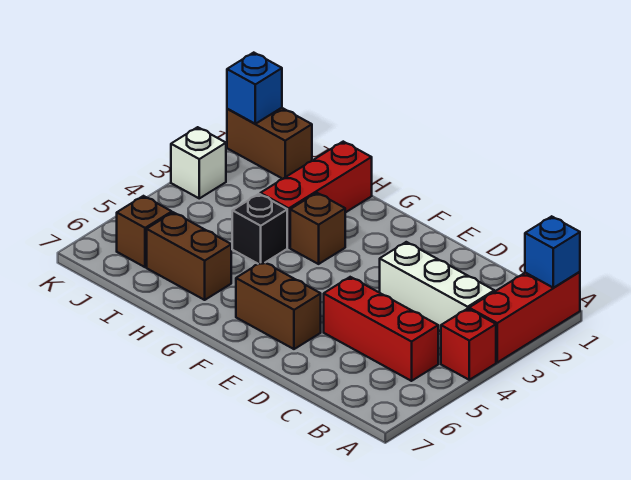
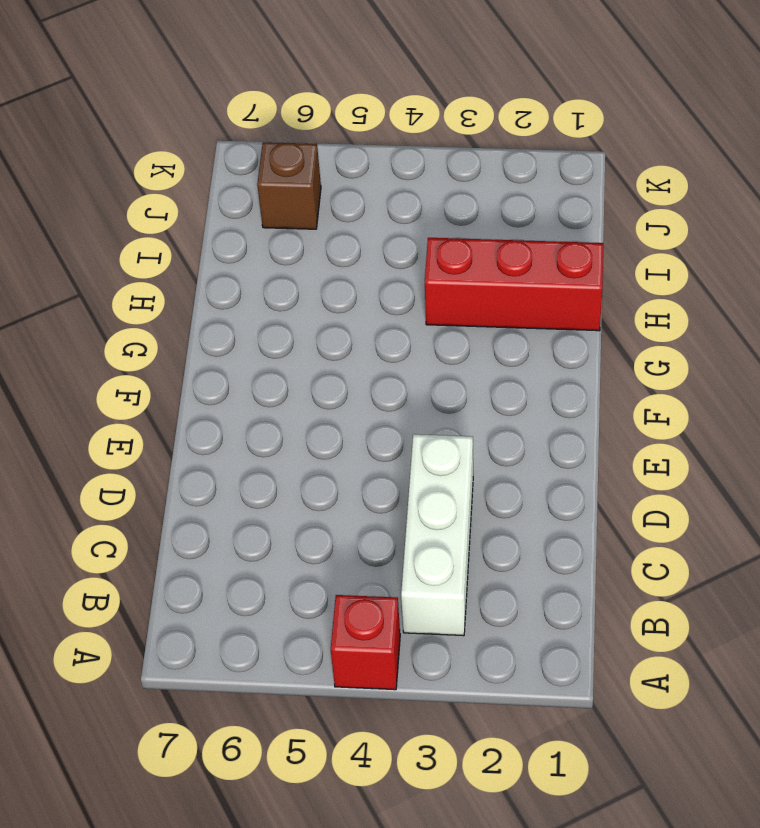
none -> red brick A1:A3 level 1
none -> red brick B5:D5 level 1
none -> brown brick E6:F6 level 1

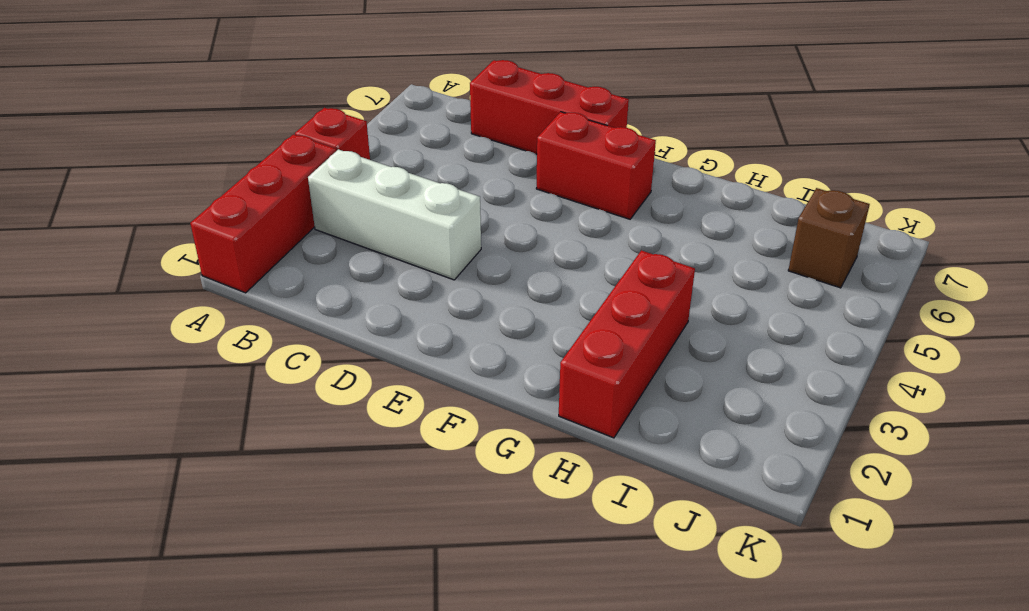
red brick C7:E7 level 1 -> red brick B5:D5 level 1
red brick E6:F6 level 1 -> brown brick E6:F6 level 1
none -> brown brick G3 level 1
none -> black brick H4 level 1
none -> brown brick H6:I6 level 1

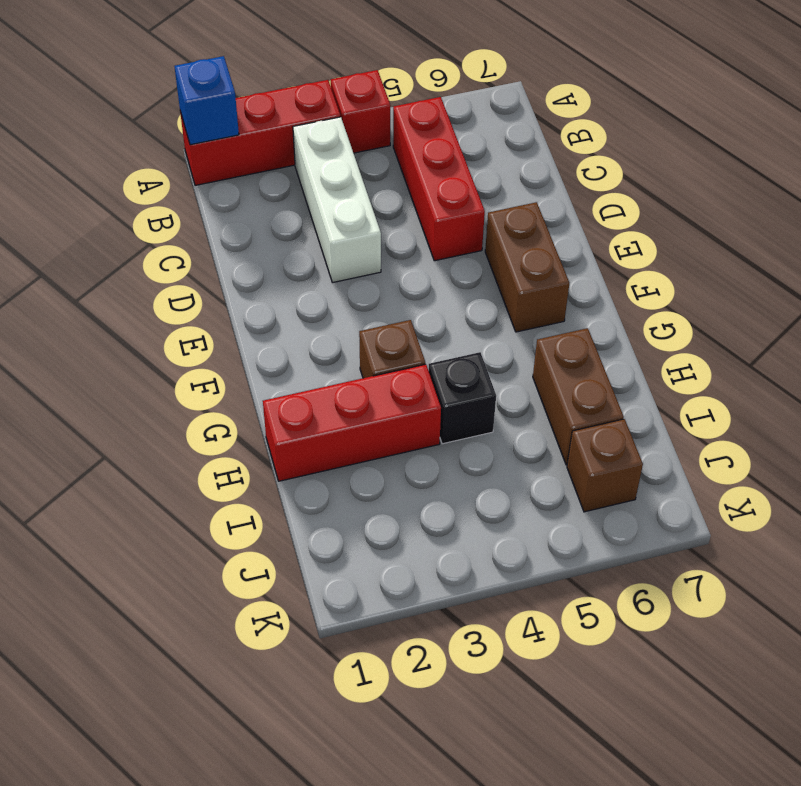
none -> brown brick J1:K1 level 1
none -> white brick K3 level 1
none -> blue brick K1 level 2

